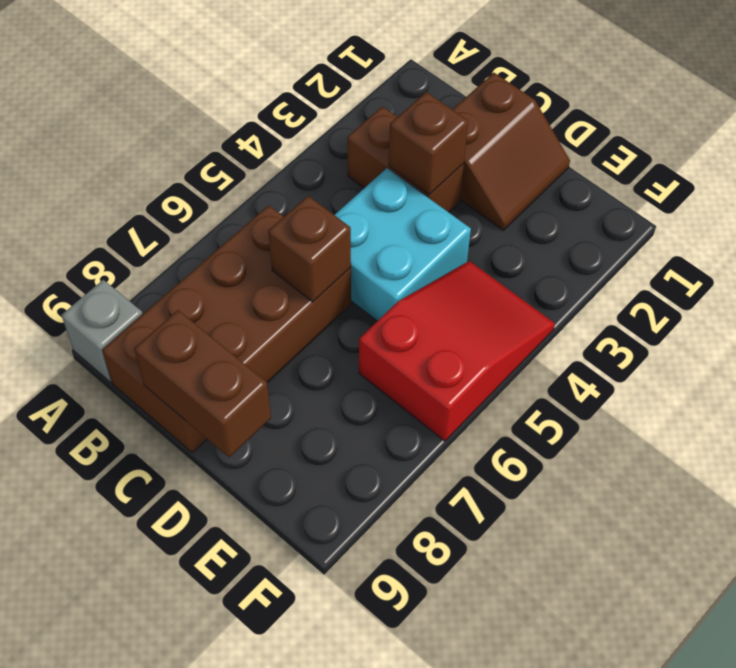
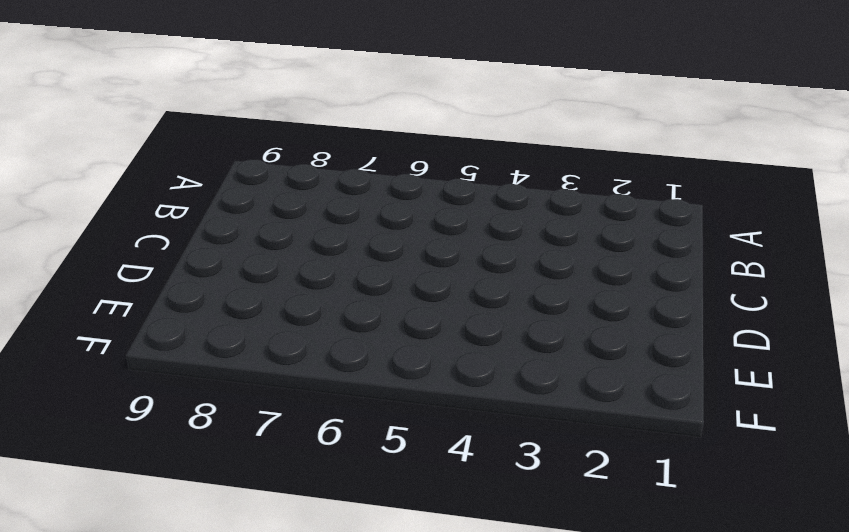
none -> grey brick A9 level 1
none -> brown brick B3:C3 level 1

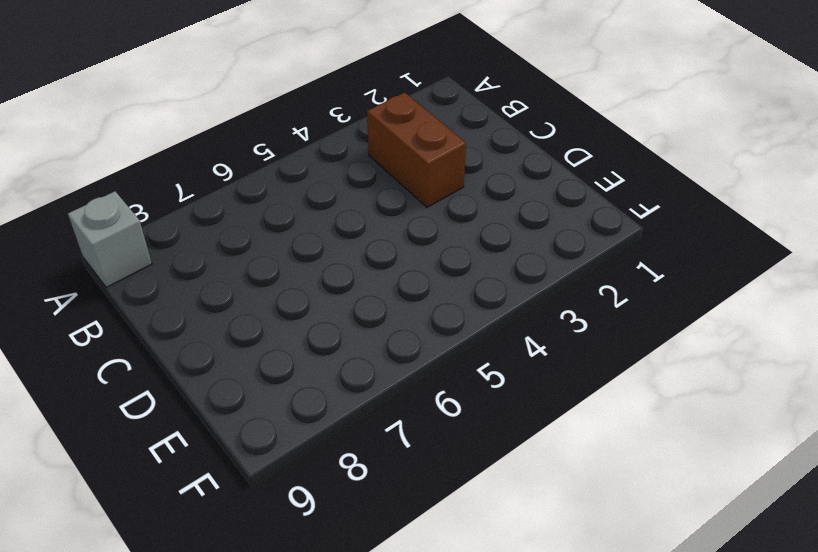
none -> brown brick B6:C9 level 1
none -> brown slope C1:D2 level 1 top C

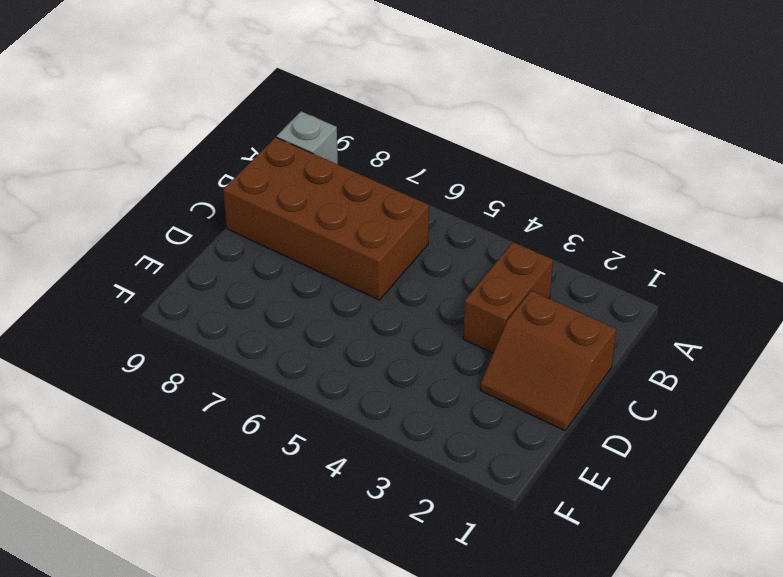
none -> cyan brick C4:D5 level 1
none -> red slope E4:F6 level 1 top 6

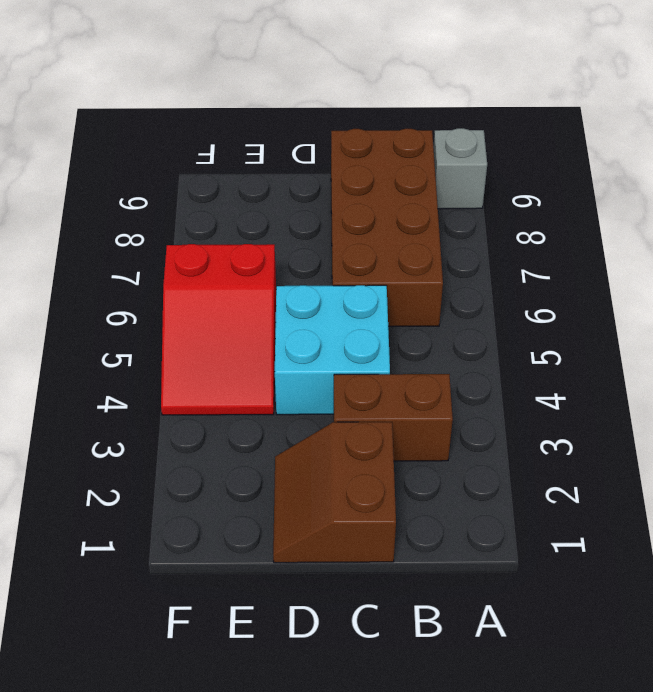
none -> brown brick C3 level 2
none -> brown brick C6 level 2

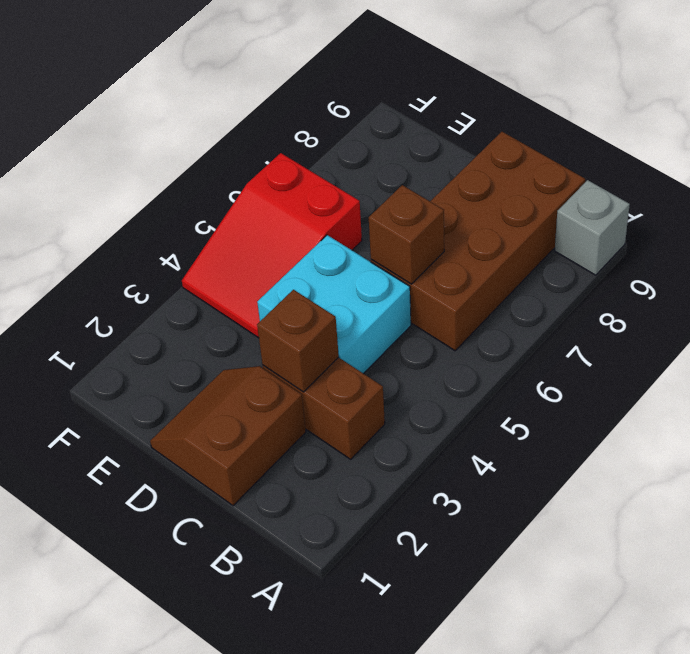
none -> brown brick C9:D9 level 2

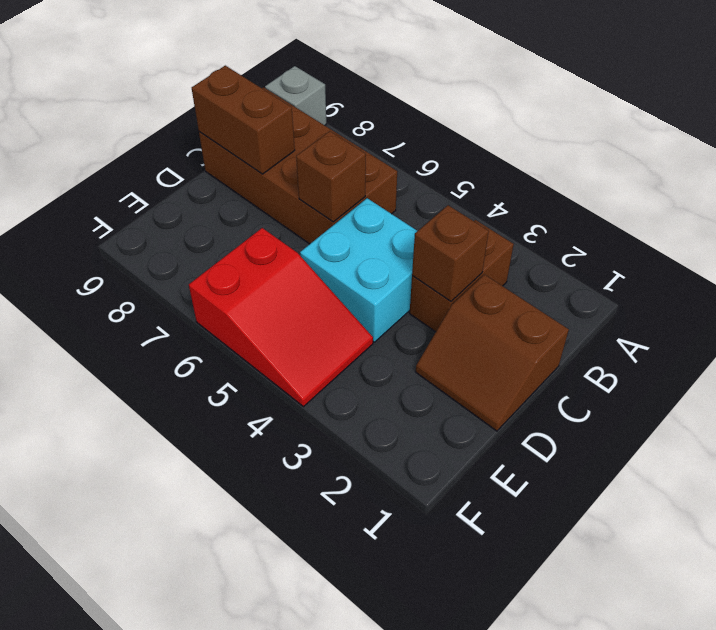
brown brick C8:C9 level 2 -> brown brick C9:D9 level 2

